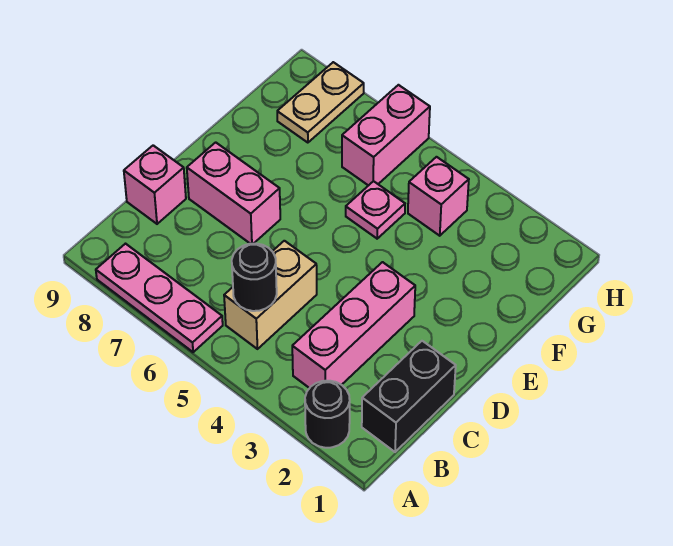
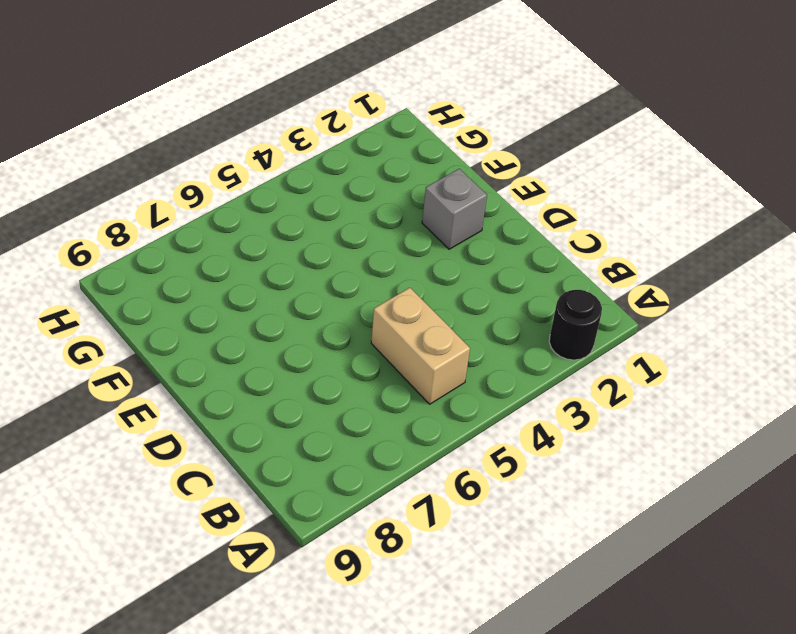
grey brick E2 level 1 -> none
none -> pink plate A6:A8 level 1
none -> black brick B1:C1 level 1
none -> pink brick B3:D3 level 1

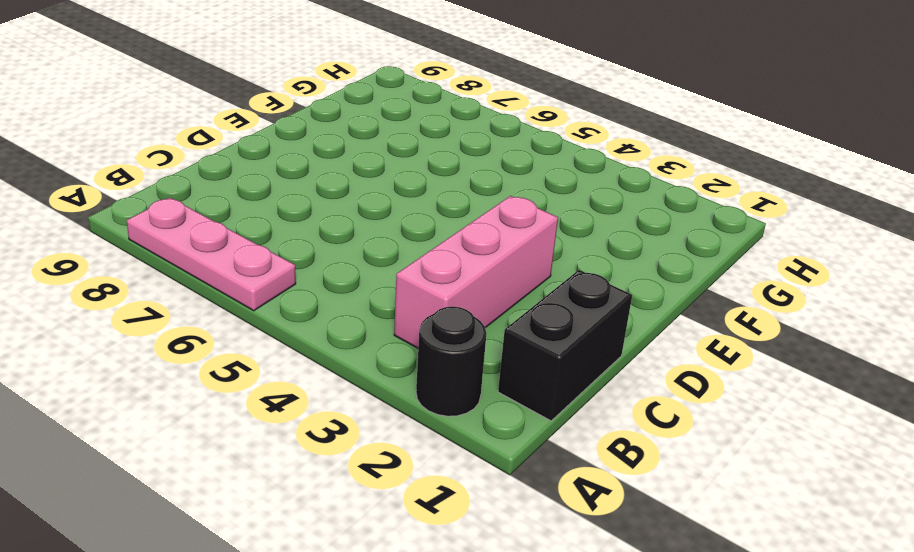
none -> tan brick B5:C5 level 1
none -> pink brick C9 level 1
none -> pink brick D7:D8 level 1

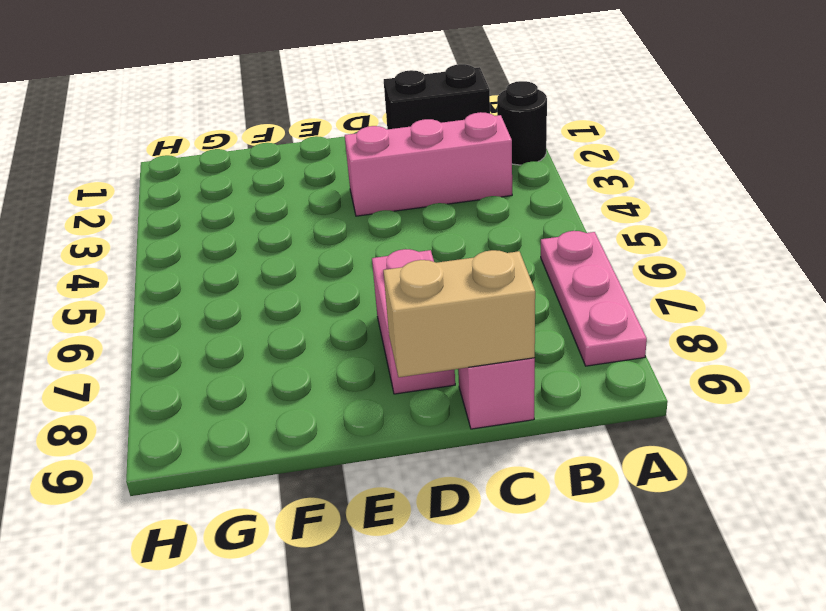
tan brick C9:D9 level 2 -> tan brick B5:C5 level 1
none -> pink plate F5 level 1
none -> pink brick G4 level 1
none -> pink brick G6:H6 level 1

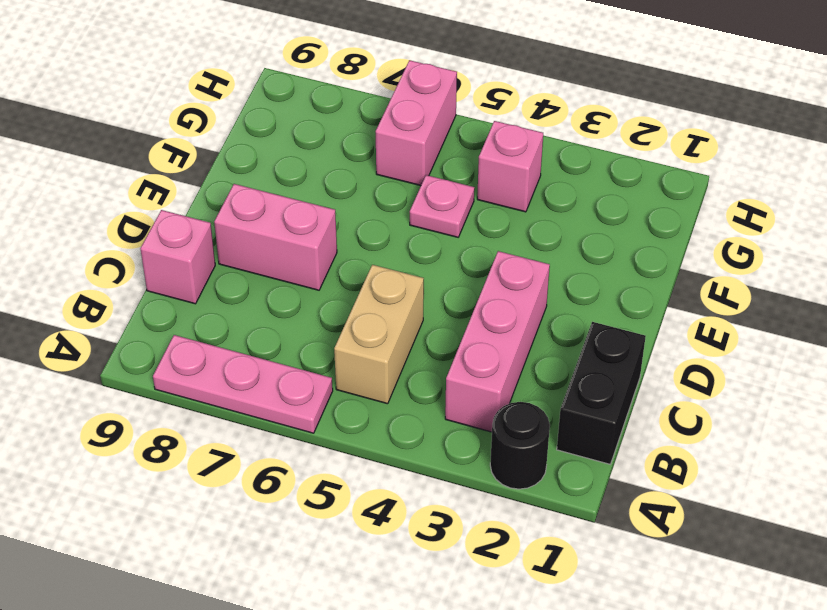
none -> tan plate G8:H8 level 1
none -> black round brick B5 level 2

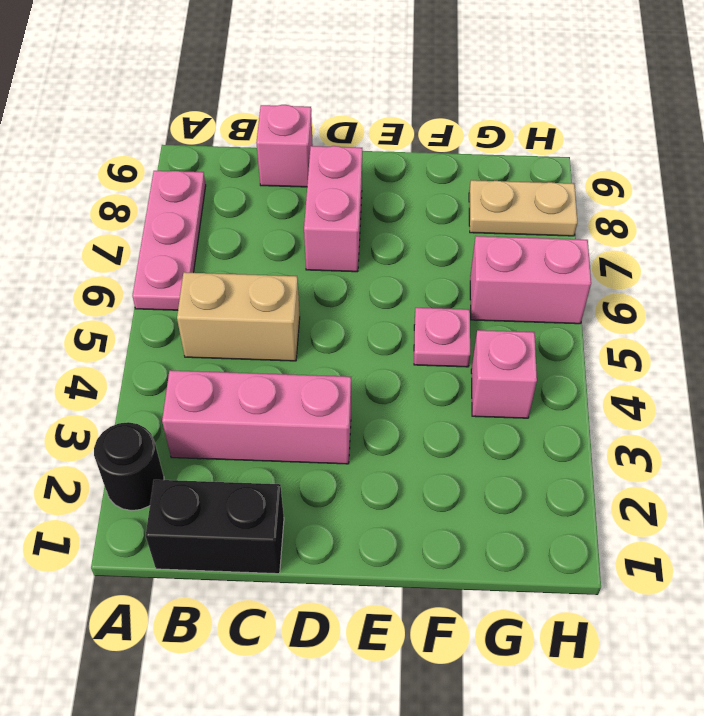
none -> black round brick B5 level 2

